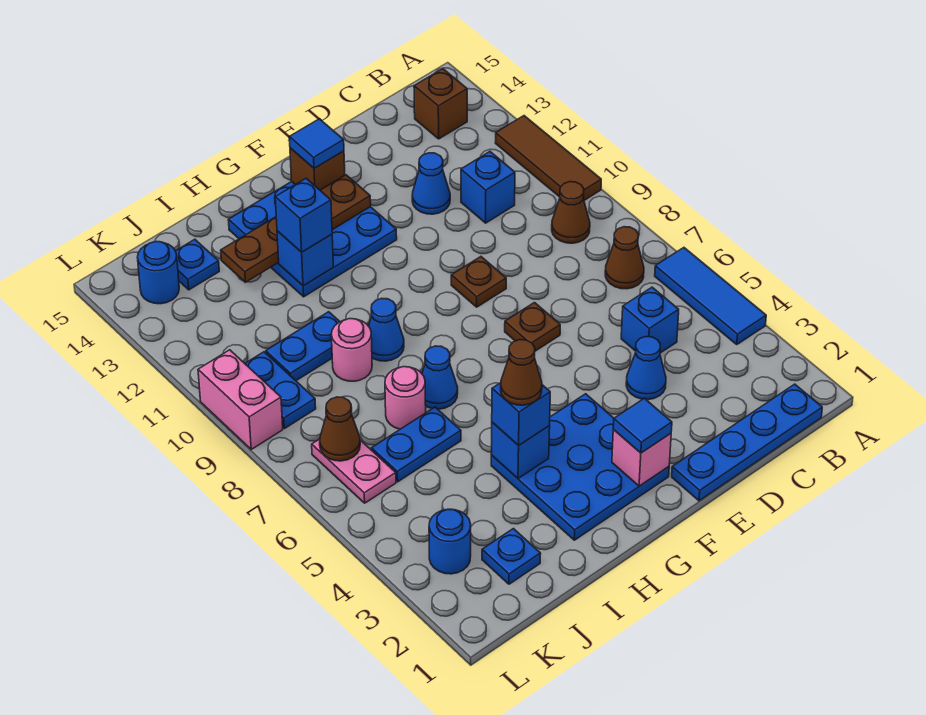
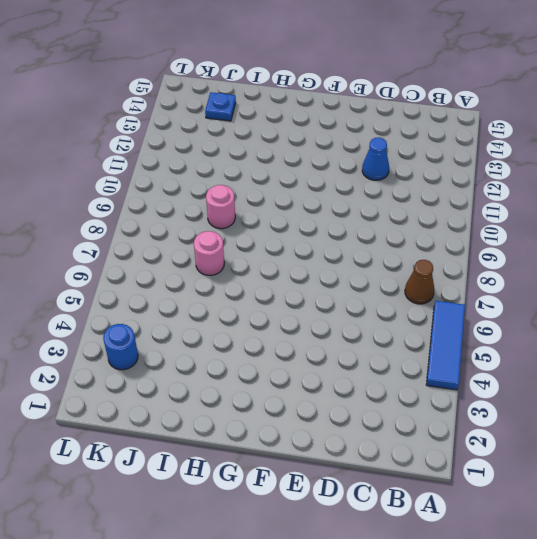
none -> brown tile A10:A12 level 1
none -> blue plate B1:E1 level 1
none -> brown cone B9 level 1
none -> brown brick B14 level 1

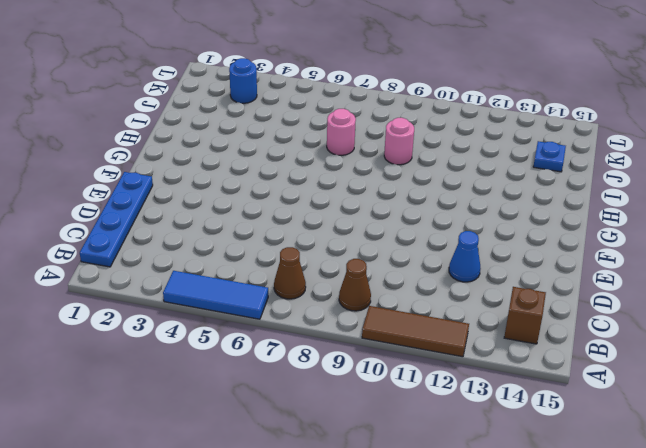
none -> blue brick C5 level 1
none -> blue brick C11 level 1
none -> blue cone D4 level 1
none -> brown plate E7 level 1

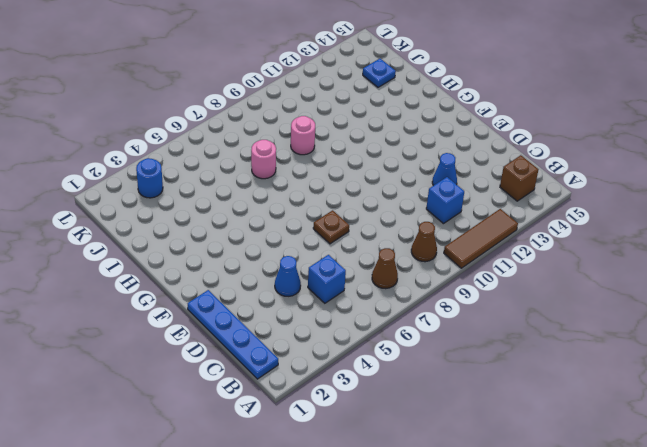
none -> blue tile A4:A6 level 1
none -> brown plate E9 level 1
none -> blue plate F2:H4 level 1
none -> blue plate F12:H14 level 1

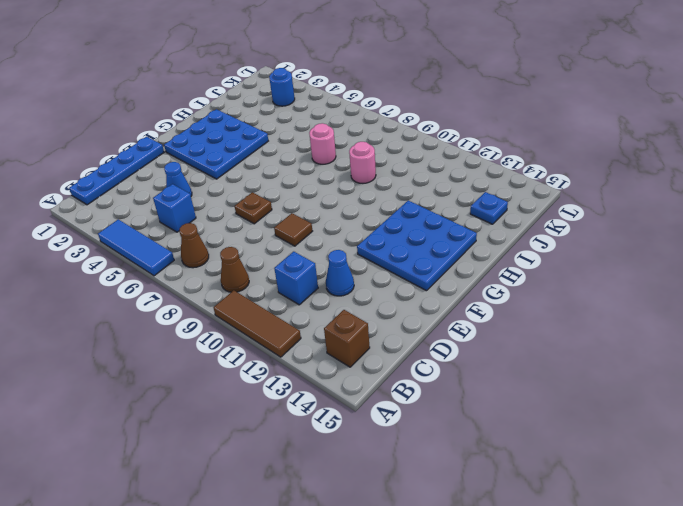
brown tile E9 level 1 -> brown plate E9 level 1
none -> blue cone H7 level 1
none -> blue cone H9 level 1
none -> blue plate I6:J6 level 1
none -> blue plate I10:J10 level 1

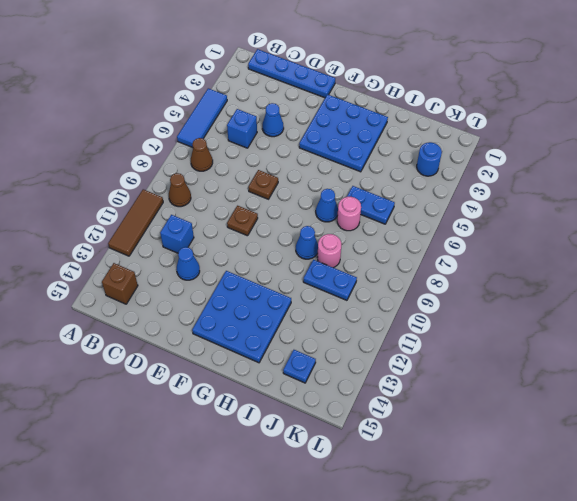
none -> blue plate J2 level 1
none -> pink plate K6:K7 level 1
none -> blue plate K9:K10 level 1
none -> blue round brick K14 level 1

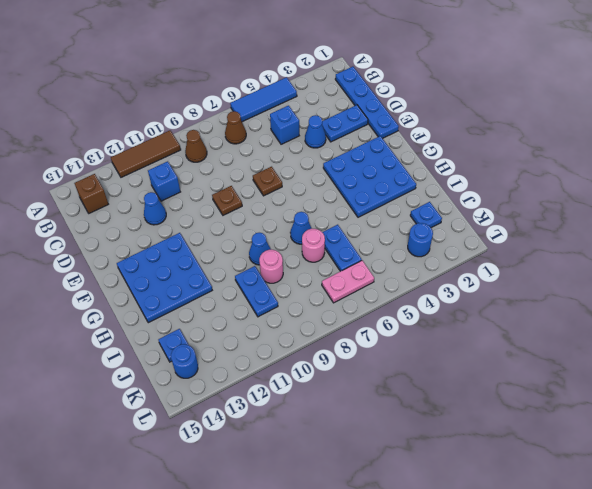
blue plate D2:D3 level 1 -> blue plate K9:K10 level 1
none -> pink brick L9:L10 level 1
none -> pink brick F2 level 2
none -> brown plate F13:I13 level 2
none -> brown brick F14 level 2

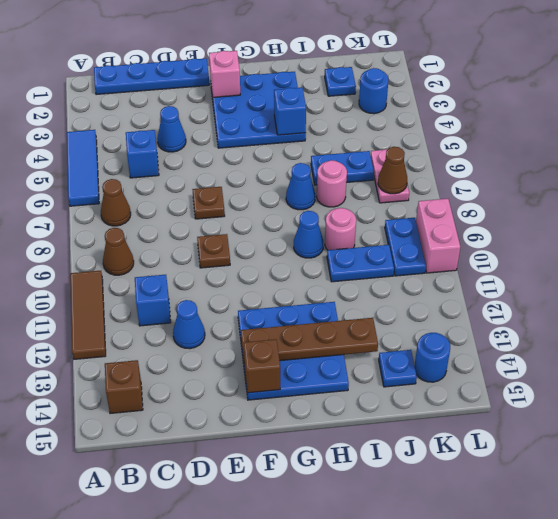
none -> blue brick H12 level 2
none -> blue tile F2 level 3
none -> blue tile F14 level 3
none -> blue brick H4 level 3

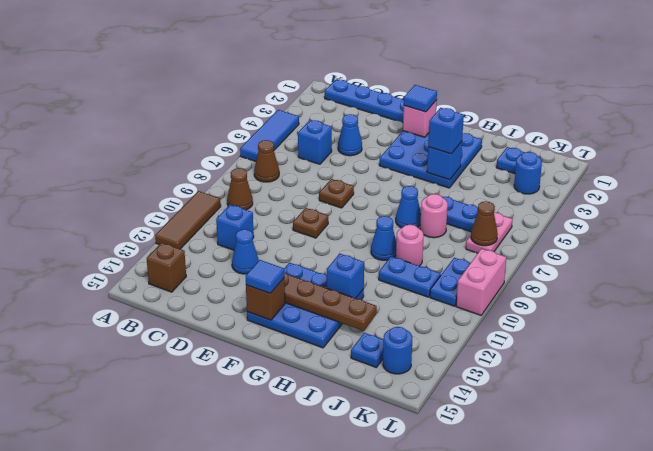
none -> blue brick H12 level 3
none -> brown cone H4 level 4

